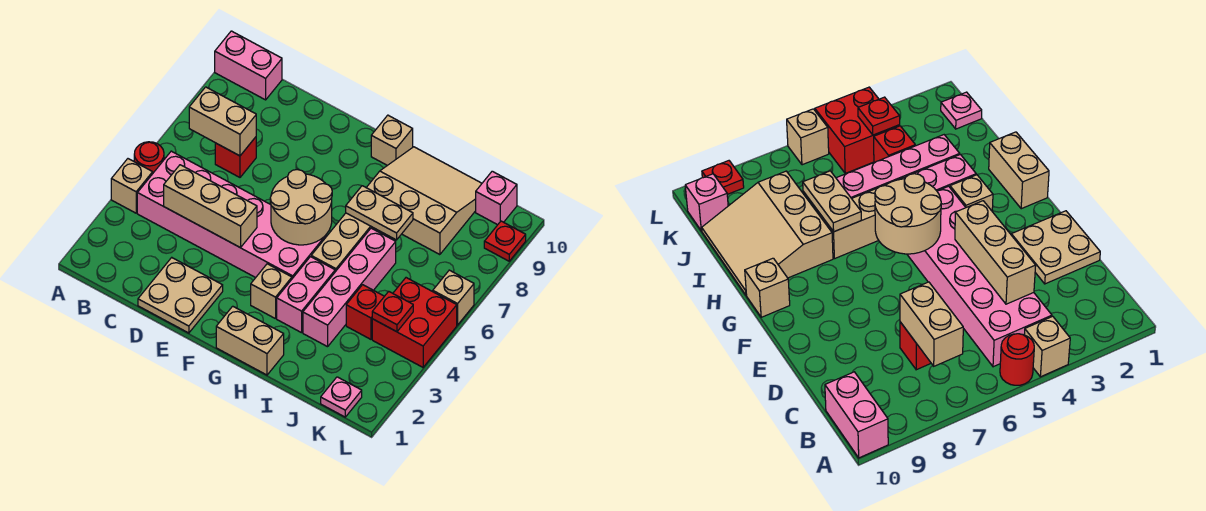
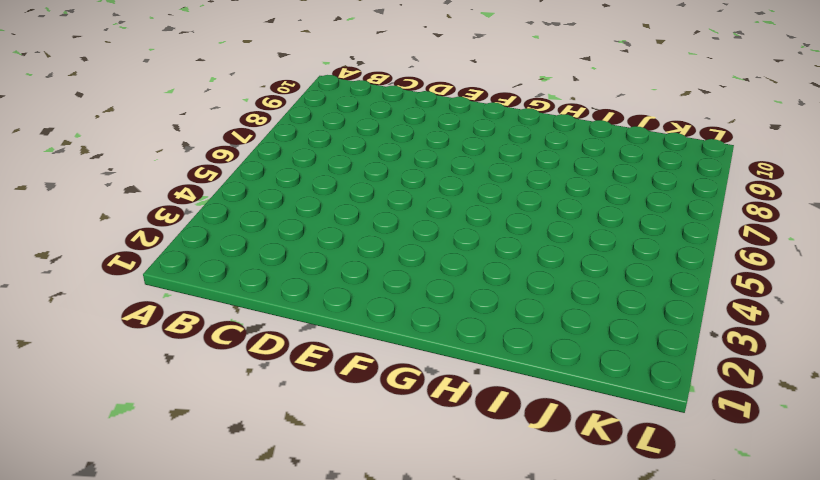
none -> tan brick A4 level 1
none -> red round brick A5 level 1
none -> pink brick A10:B10 level 1

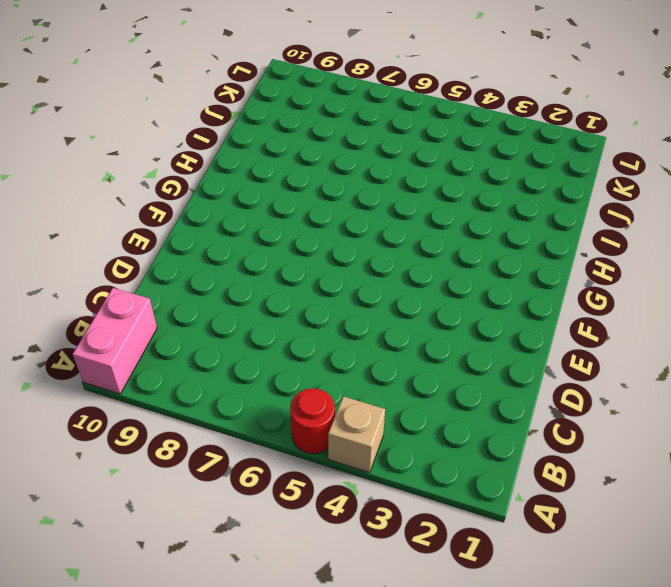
none -> pink brick B4:G5 level 1
none -> red brick C7 level 1
none -> tan plate D1:E2 level 1

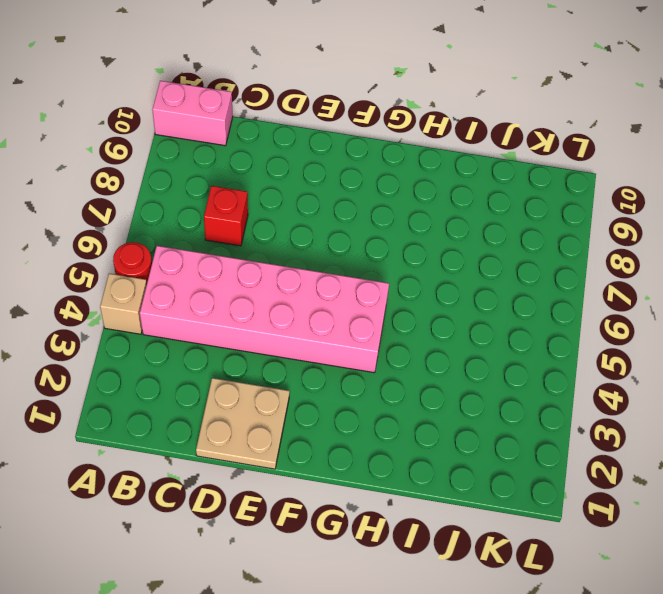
none -> tan brick G1:H1 level 1
none -> tan brick G3 level 1
none -> tan brick G10 level 1

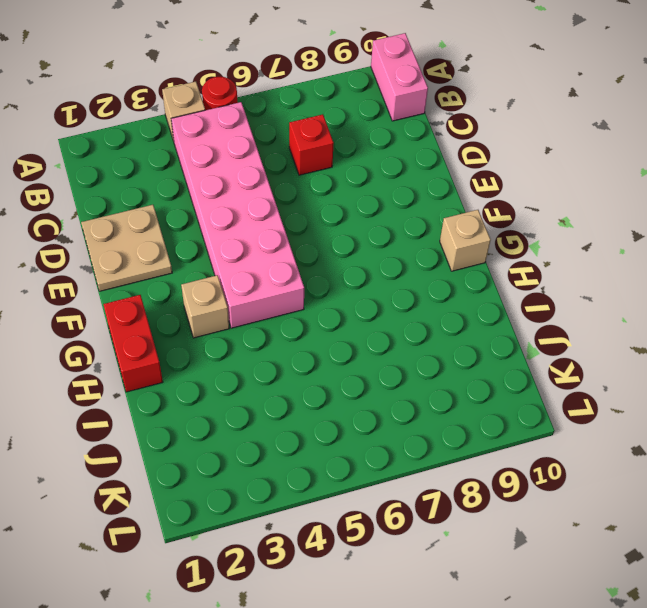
red brick G1:H1 level 1 -> tan brick G1:H1 level 1
none -> pink brick H3:H4 level 1
none -> tan brick H5:H7 level 1
none -> tan slope H8:J10 level 1 top 8

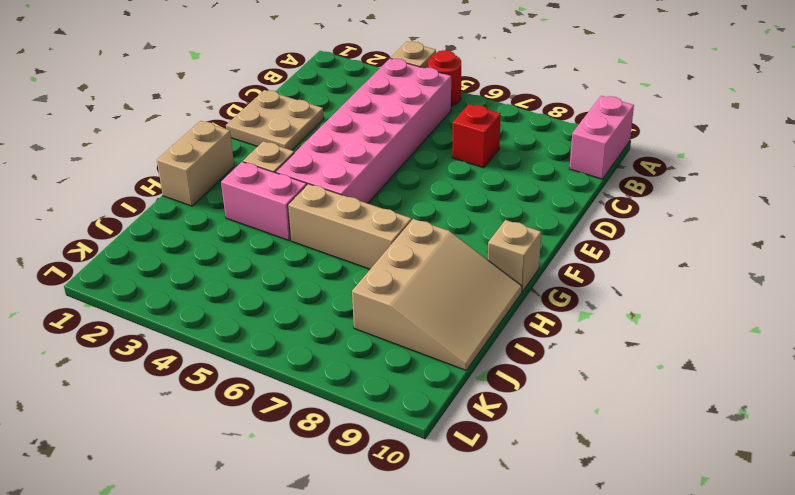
none -> pink brick I3:I6 level 1
none -> red brick J4 level 1
none -> pink plate K1 level 1

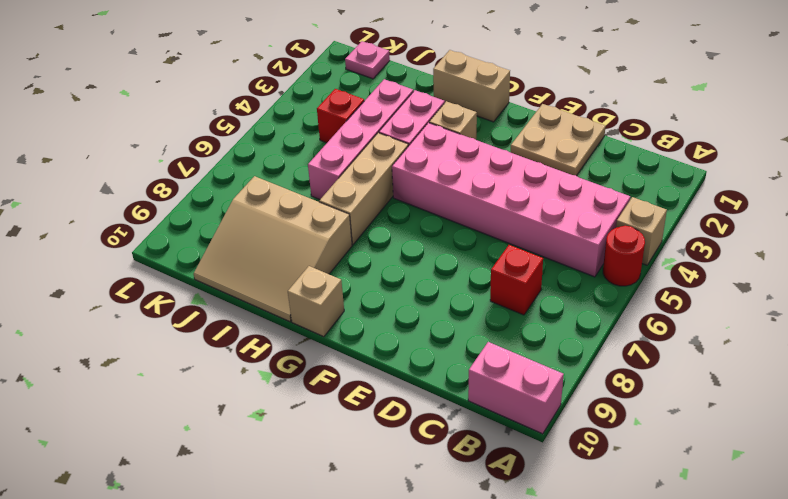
none -> red brick K4:L5 level 1
none -> pink brick K10 level 1
none -> tan brick L6 level 1

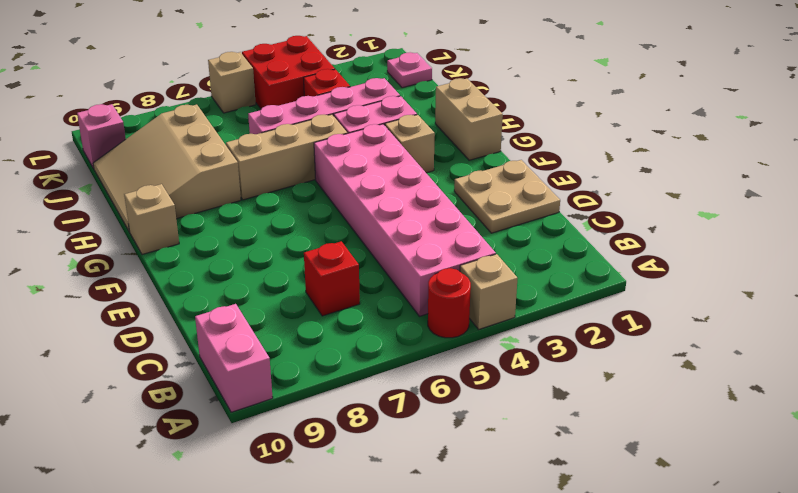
none -> red plate L9 level 1
none -> tan brick B7:C7 level 2
none -> tan brick C4:E4 level 2

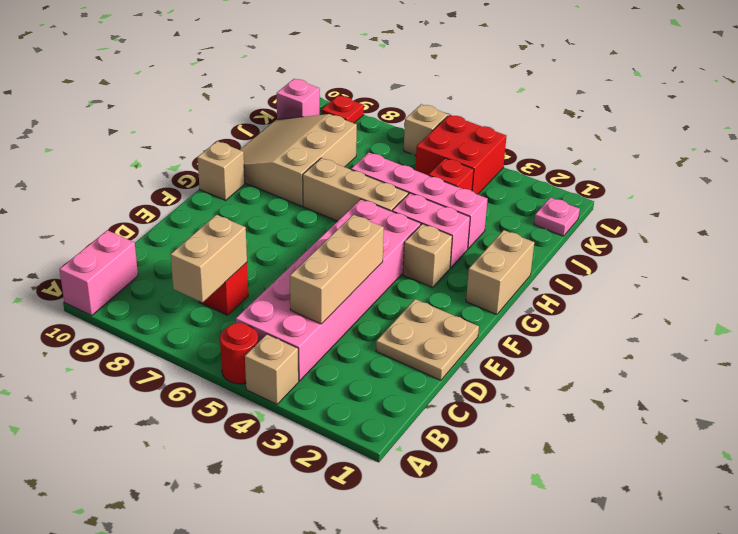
none -> tan round brick F5:G6 level 2
none -> tan plate H7:I7 level 2
none -> red plate K4 level 2

